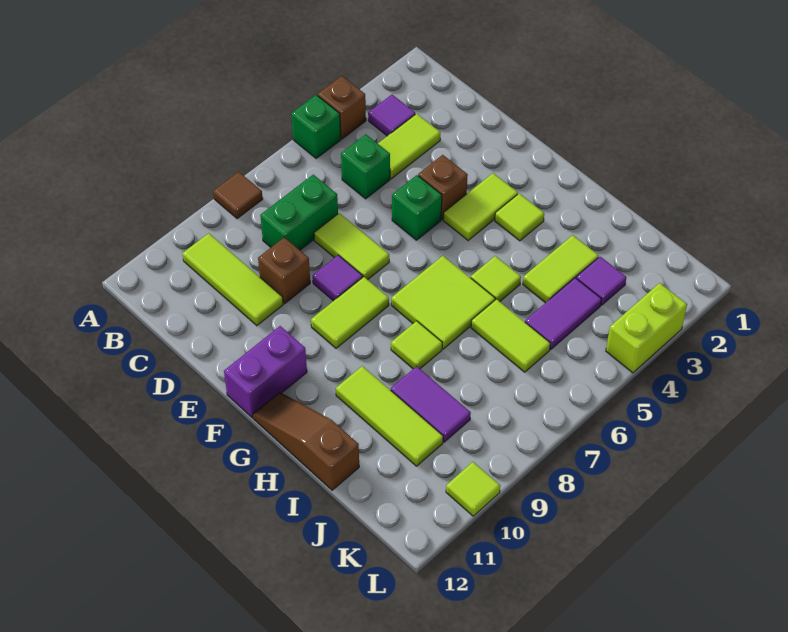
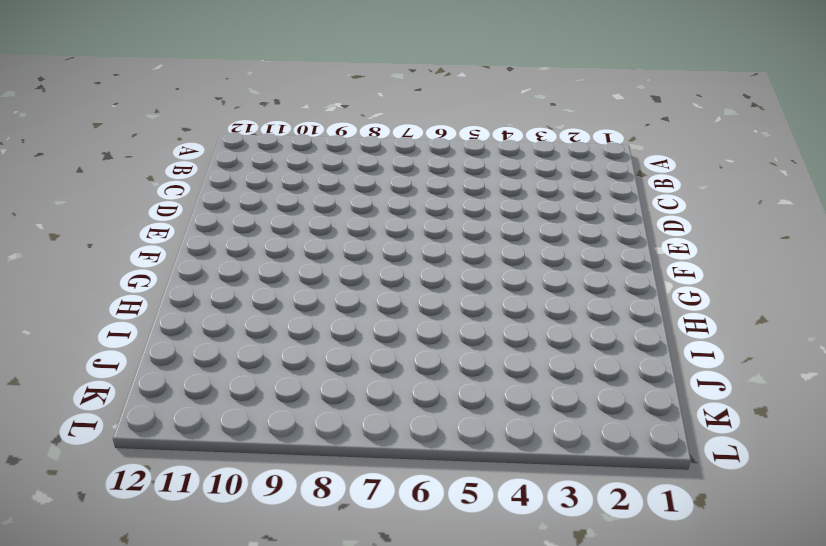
none -> brown brick A4 level 1
none -> green brick A5 level 1
none -> brown tile A8 level 1

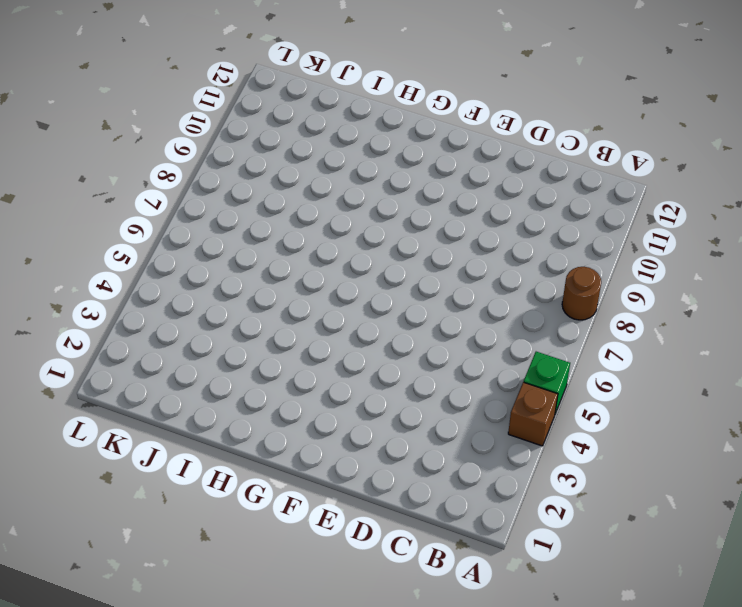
brown round brick A8 level 1 -> brown tile A8 level 1
none -> purple tile B3 level 1
none -> lime tile B10:D10 level 1
none -> lime tile C3:C4 level 1

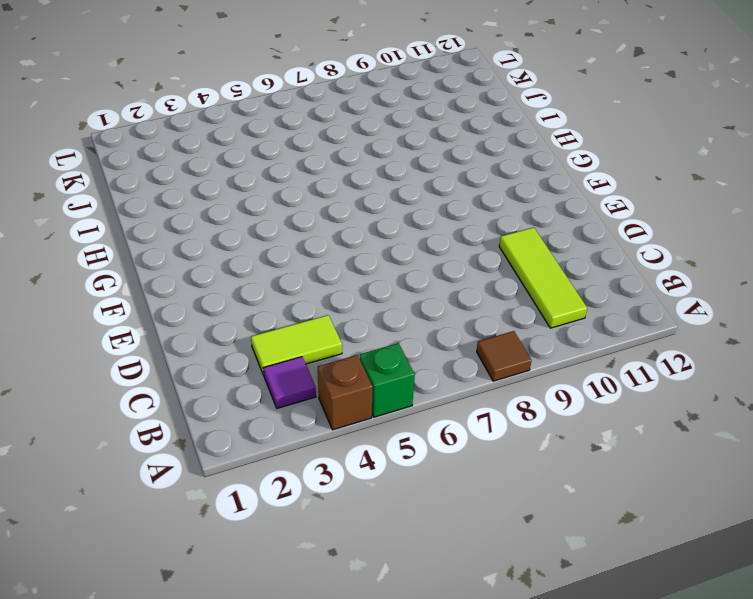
none -> green brick C5 level 1
none -> green brick C7:C8 level 1
none -> lime tile D7:E7 level 1

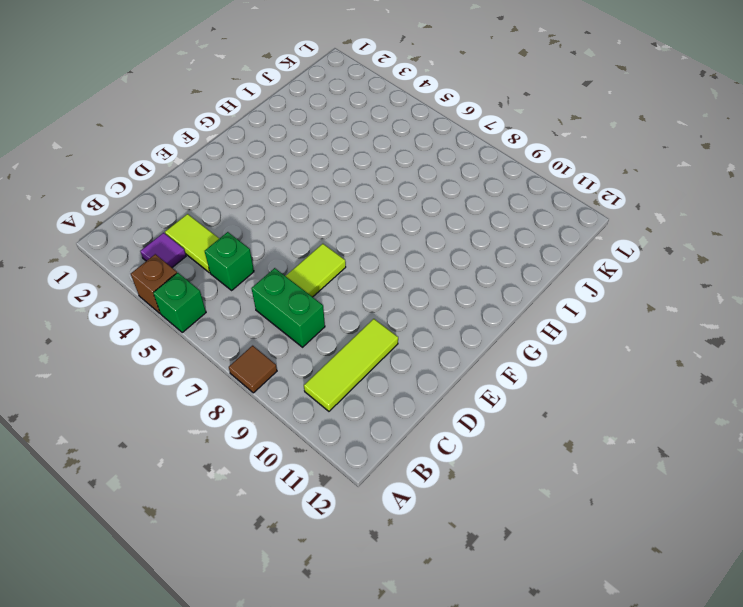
none -> brown brick D9 level 1
none -> brown brick E4 level 1
none -> green brick E5 level 1

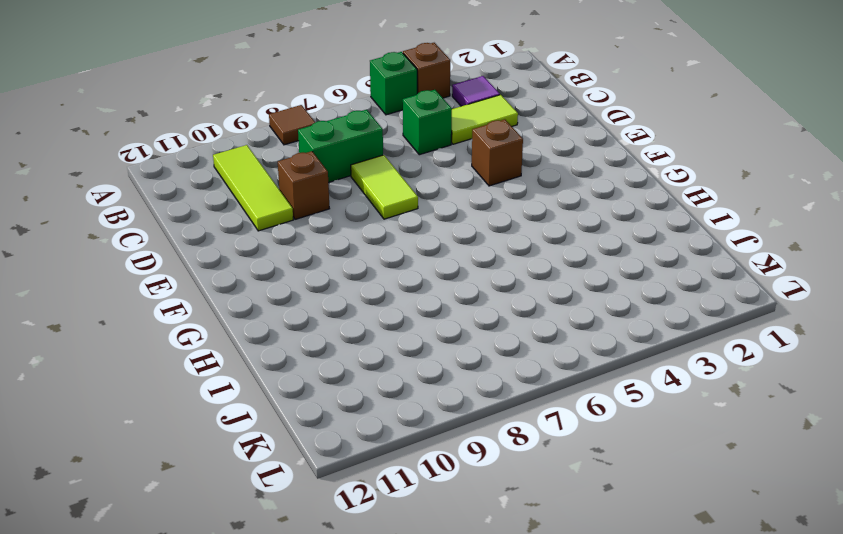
none -> green brick E5 level 1
none -> purple tile E8 level 1
none -> lime tile F3:F4 level 1

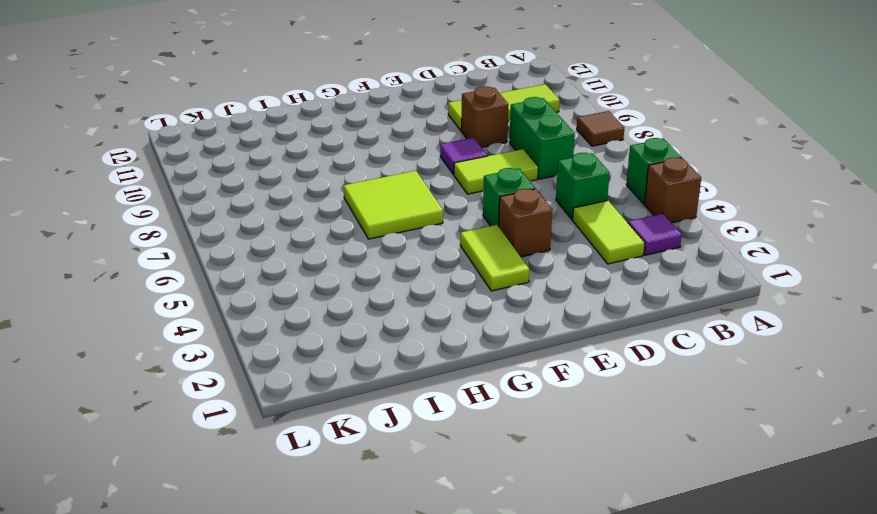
none -> lime tile F8:F9 level 1
none -> purple brick F11:F12 level 1
none -> lime tile G3 level 1

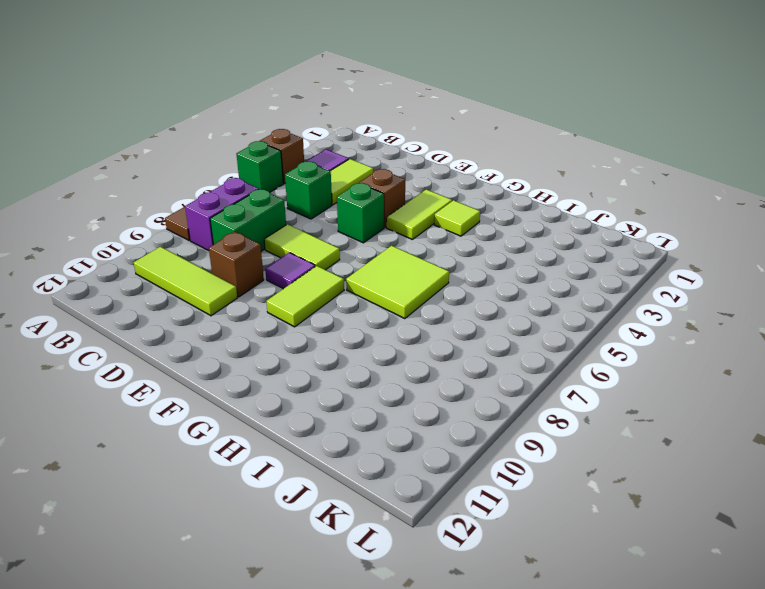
purple brick B7:B8 level 1 -> purple brick F11:F12 level 1
none -> brown slope G12:I12 level 1 top I
none -> lime tile H5 level 1
none -> lime tile H8 level 1

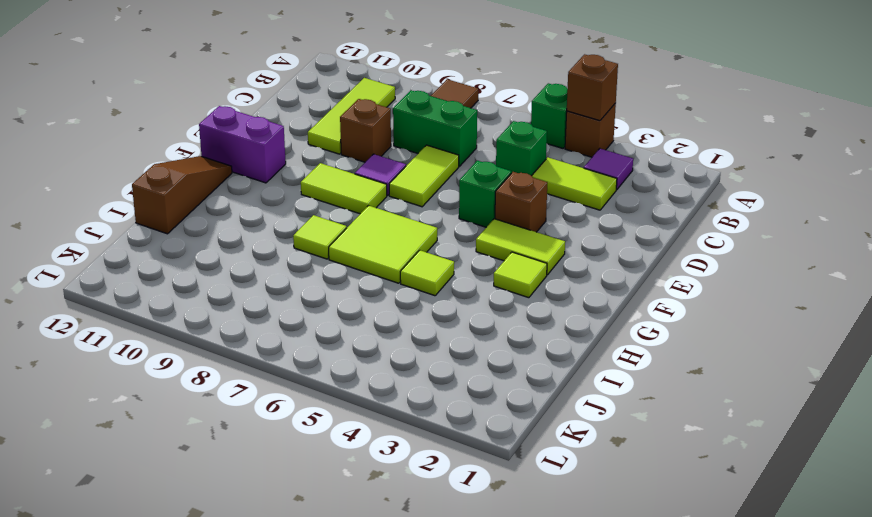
brown brick A4 level 2 -> none
none -> lime tile H10:J10 level 1
none -> lime tile I3:I4 level 1
none -> lime tile I6:J6 level 1

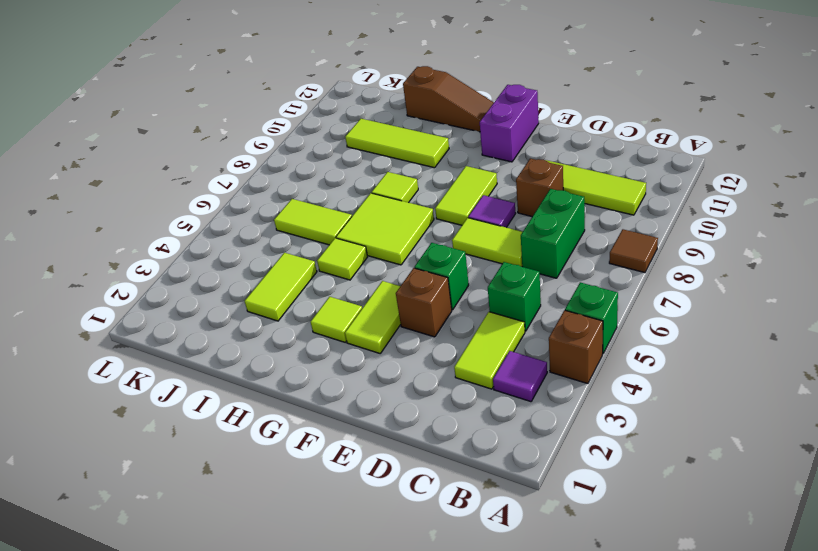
none -> purple tile I9:J9 level 1
none -> purple tile J3 level 1
none -> purple tile J4:J5 level 1

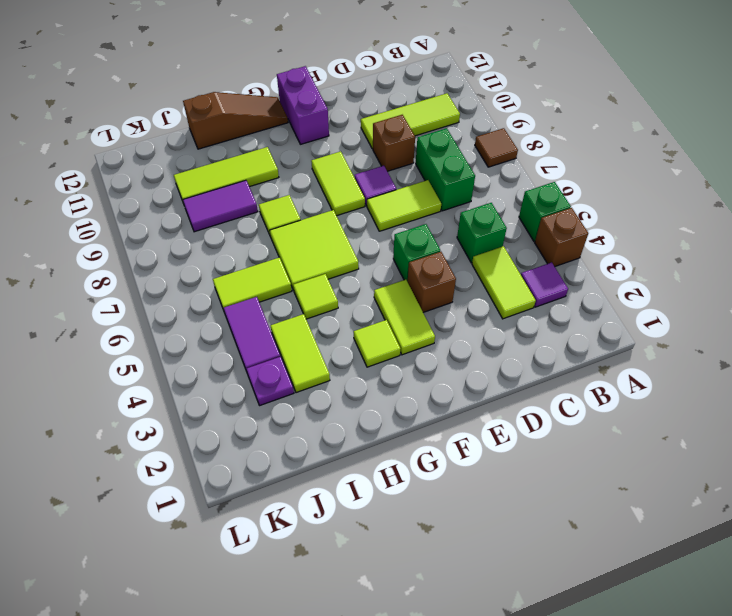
purple plate J3 level 1 -> purple tile J3 level 1
none -> lime brick L3:L4 level 1
none -> lime tile L10 level 1

